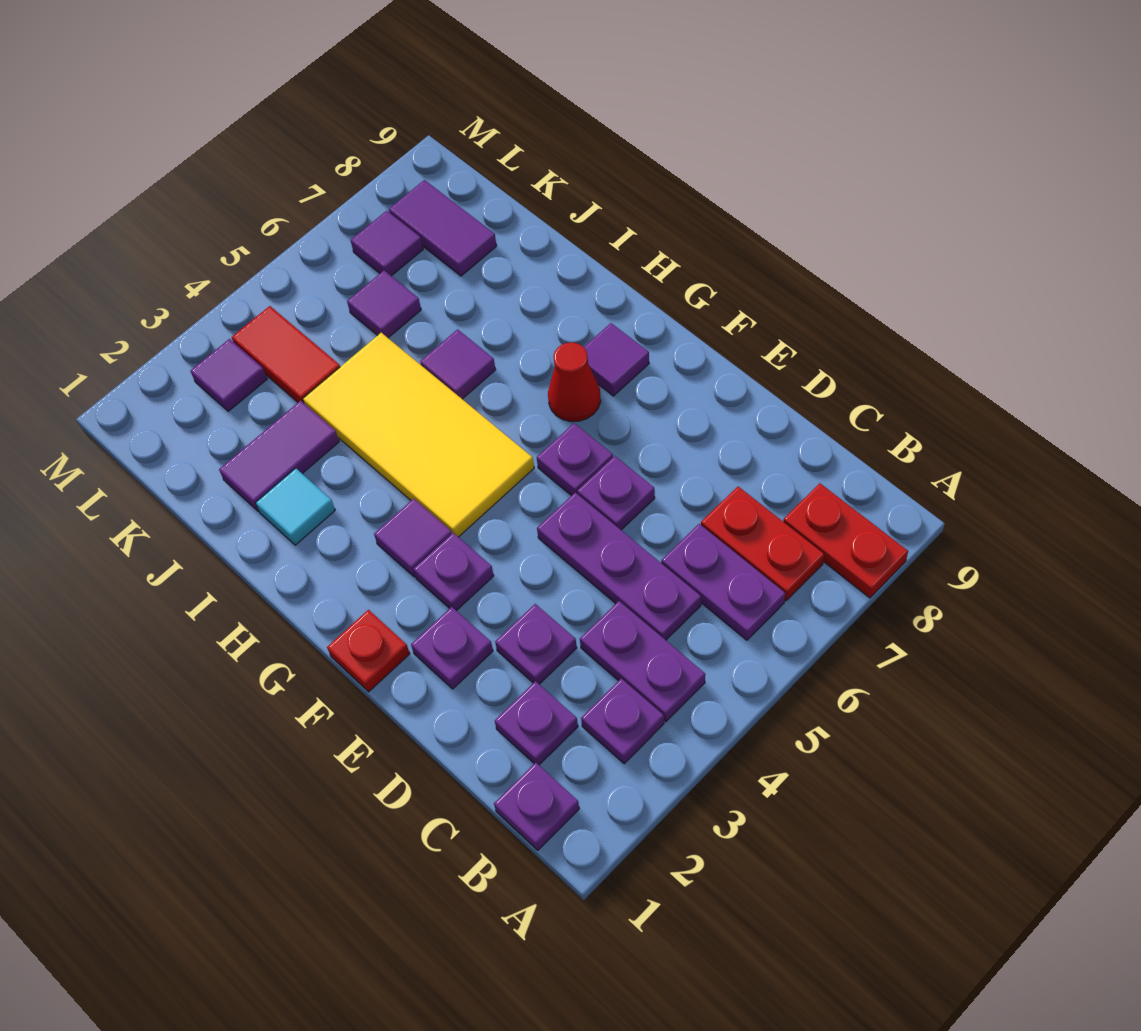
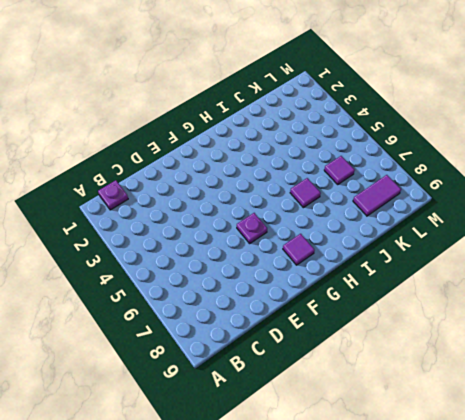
none -> red plate A8:B8 level 1
none -> purple plate B3 level 1
none -> purple plate B4:C4 level 1

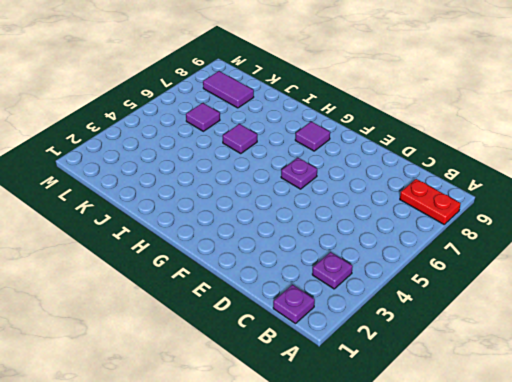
none -> purple plate B4:C4 level 1
none -> purple plate B6:C6 level 1
none -> red plate B7:C7 level 1

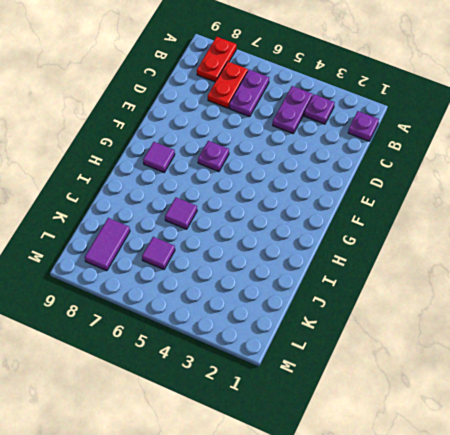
none -> purple plate C2 level 1
none -> purple plate C5:E5 level 1
none -> purple plate D3 level 1

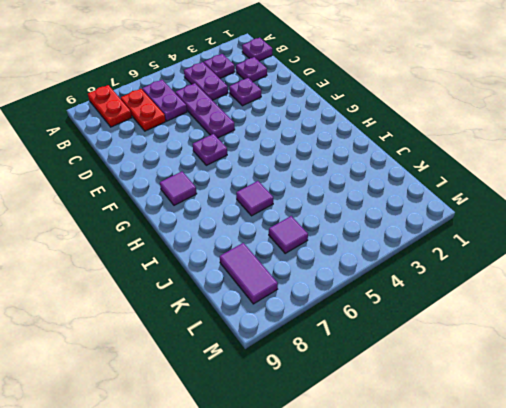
none -> purple plate E2 level 1
none -> purple plate E6 level 1
none -> red plate F1 level 1

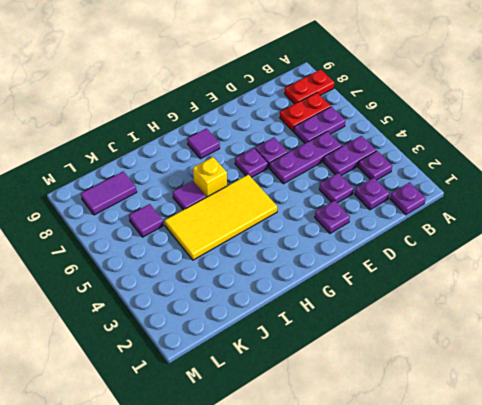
yellow brick H6 level 1 -> none
none -> red plate F1 level 1
none -> purple plate F3 level 1
none -> purple tile G3 level 1

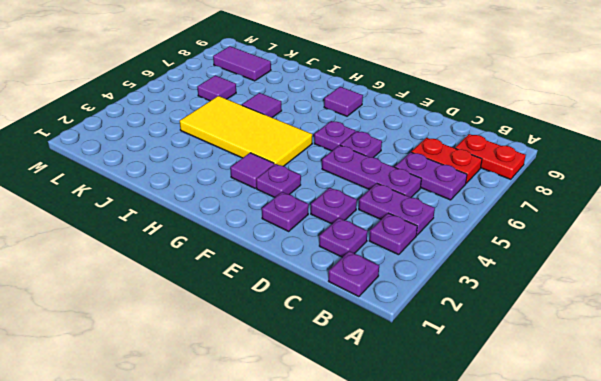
none -> red plate F1 level 1
none -> red cone G7 level 1
none -> cyan tile I2 level 1

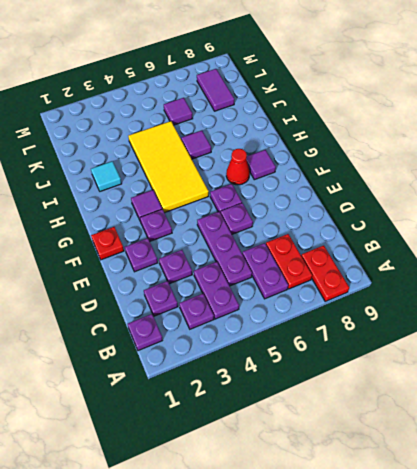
none -> purple tile J2:J3 level 1
none -> red tile K4:L4 level 1
none -> purple tile L3 level 1

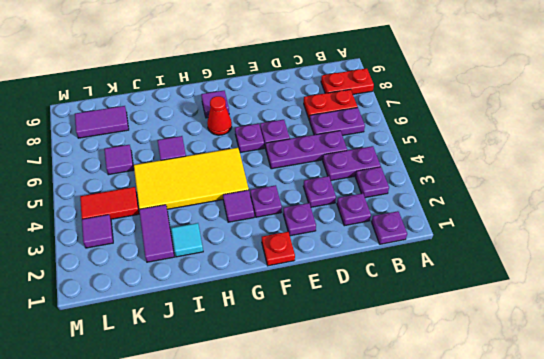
none -> purple tile L7 level 1

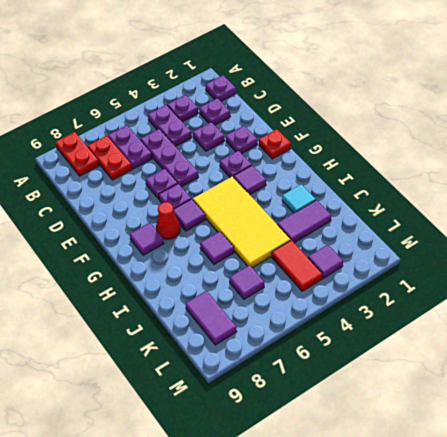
purple tile G6 level 1 -> purple tile L7 level 1

